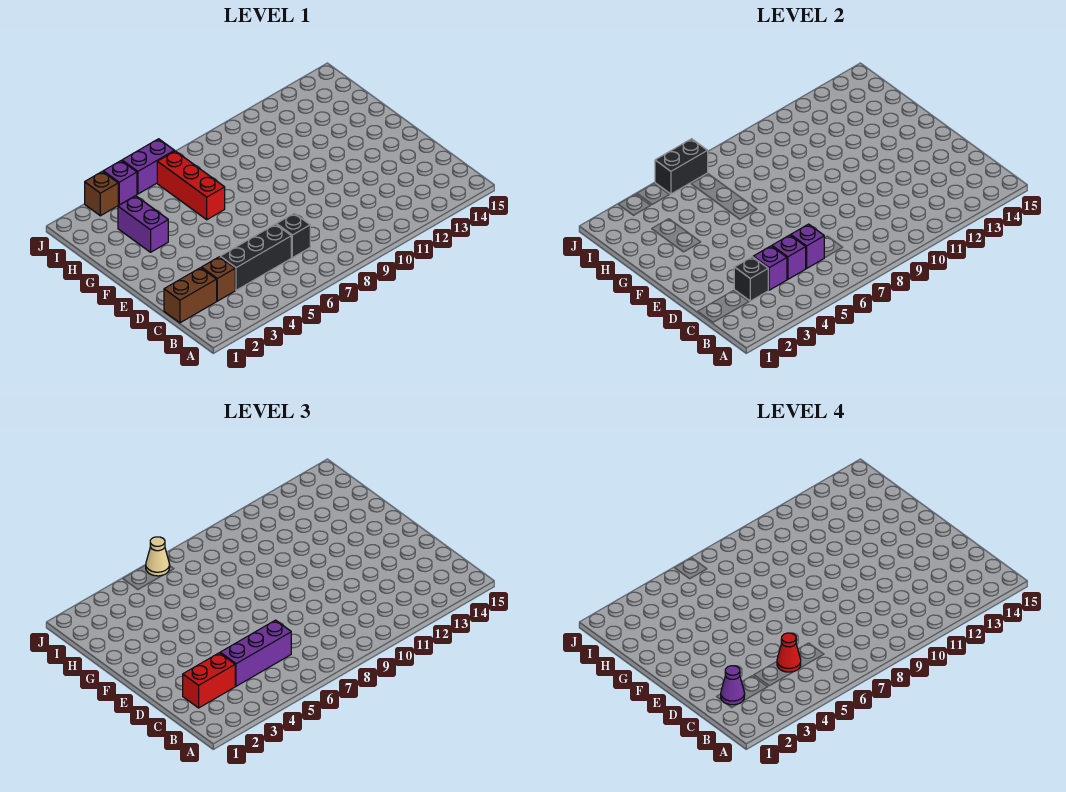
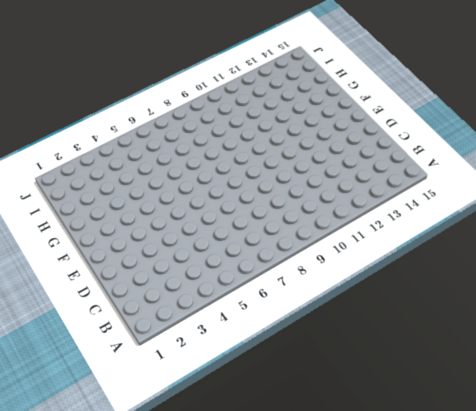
none -> brown brick C1:C2 level 1
none -> brown brick C3 level 1
none -> black brick C4:C6 level 1

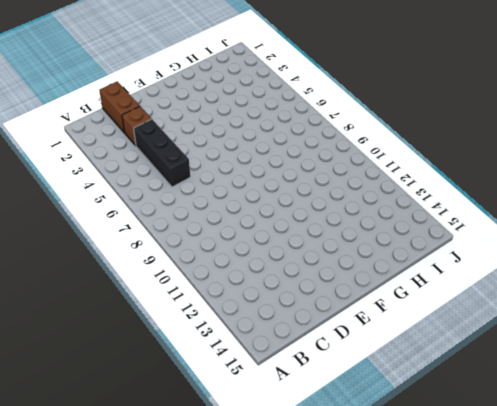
none -> black brick C7 level 1
none -> purple brick G3:H3 level 1
none -> red brick G6:I6 level 1

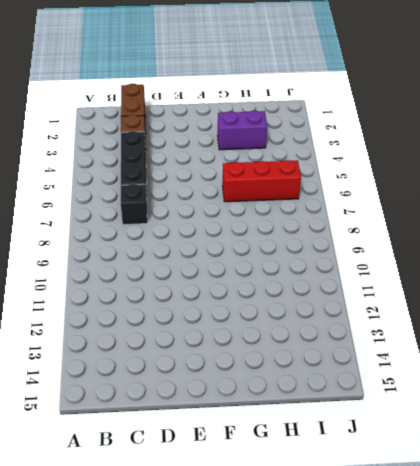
none -> brown brick J3 level 1
none -> purple brick J4 level 1
none -> purple brick J5:J6 level 1

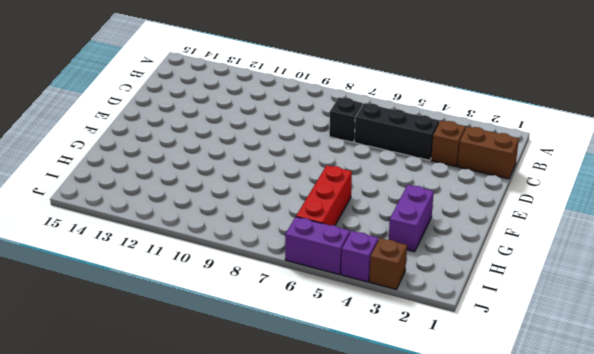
none -> black brick C3 level 2
none -> purple brick C4 level 2
none -> purple brick C5 level 2

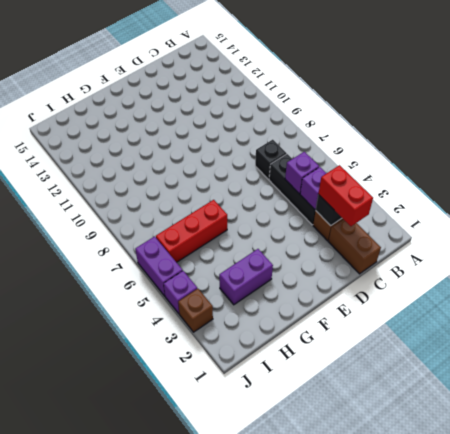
none -> purple brick C6 level 2
none -> black brick J5:J6 level 2
none -> purple brick C4:C6 level 3

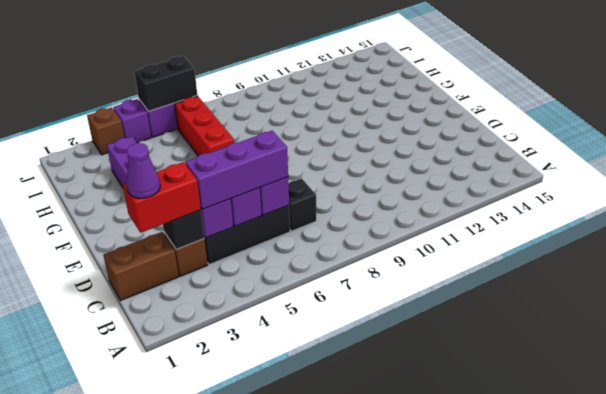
none -> tan cone J6 level 3
none -> red cone C5 level 4

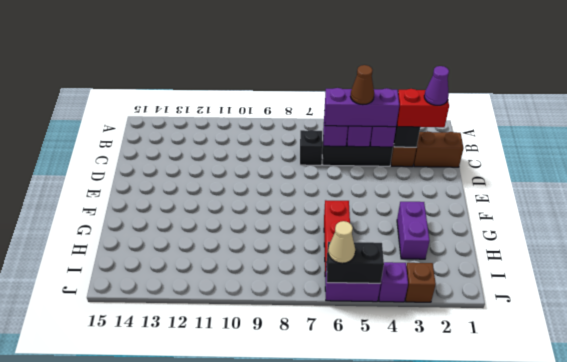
brown cone C5 level 4 -> red cone C5 level 4

